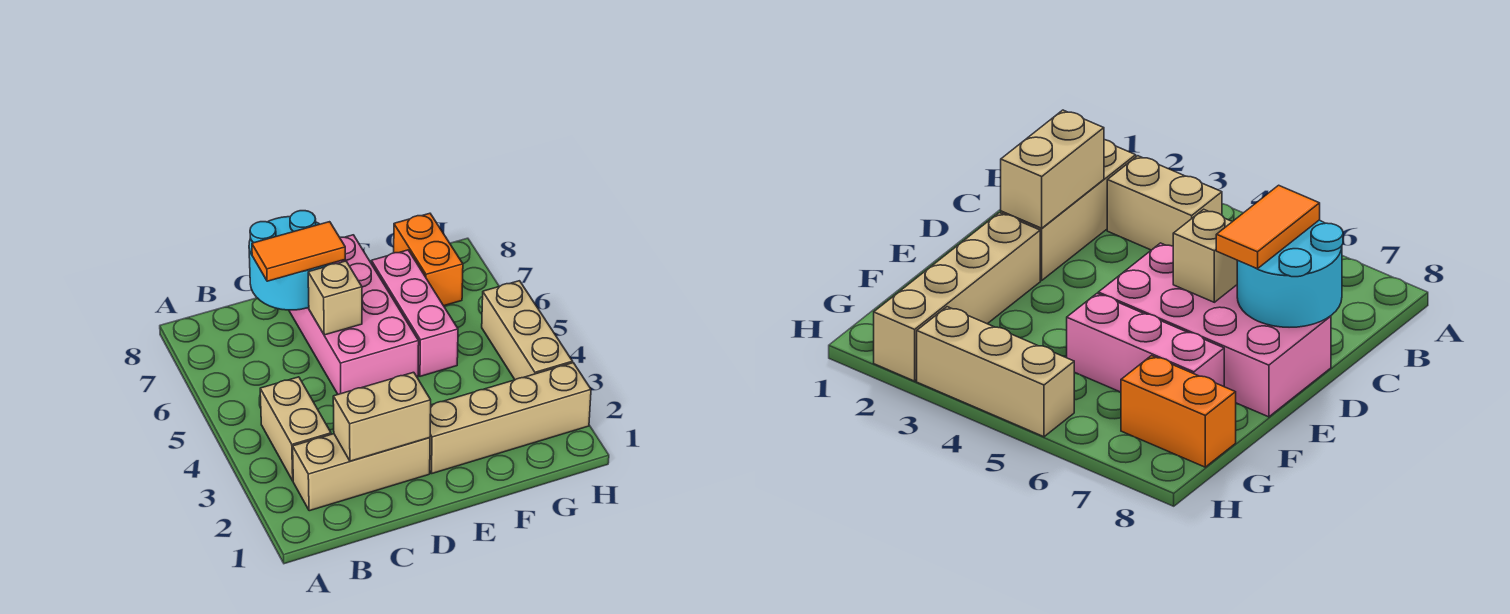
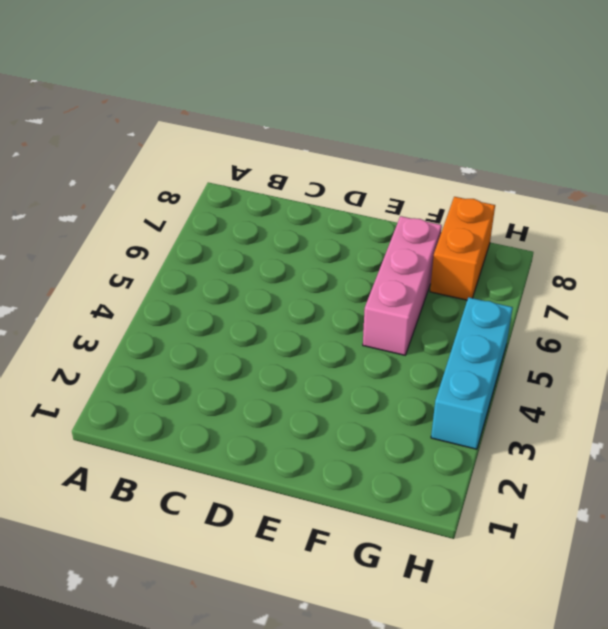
cyan brick H3:H5 level 1 -> tan brick H3:H5 level 1
none -> tan brick B2:D2 level 1
none -> tan brick B3:B4 level 1

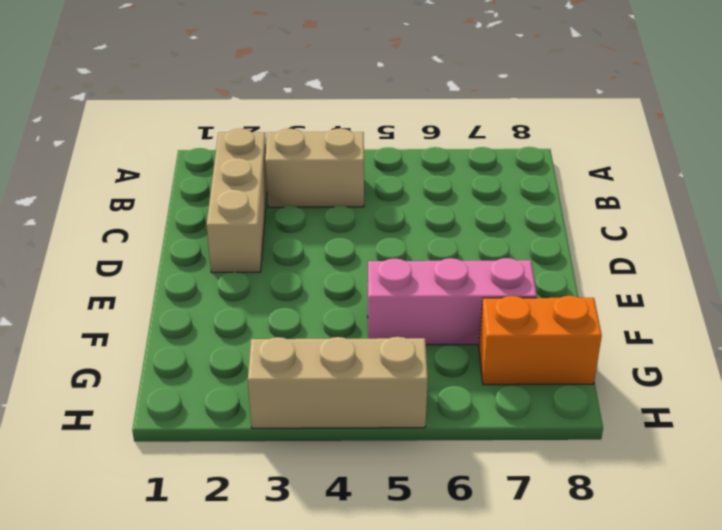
none -> pink brick D5:E8 level 1
none -> tan brick E2:H2 level 1

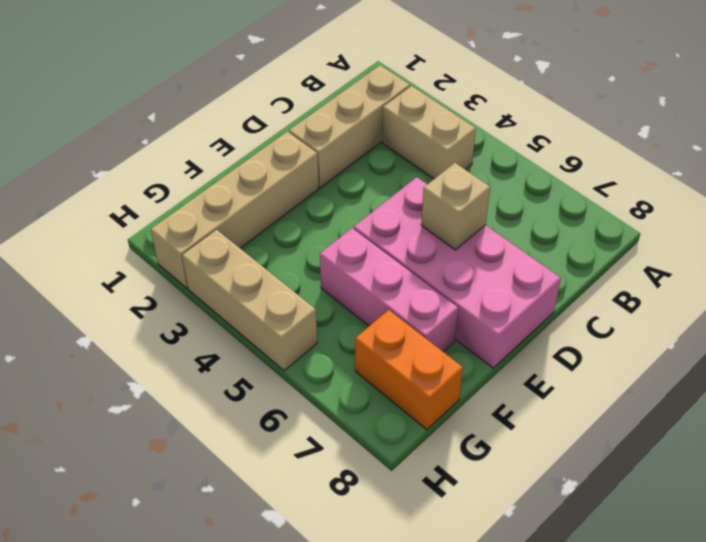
none -> tan brick C2:D2 level 2
none -> cyan round brick C7:D8 level 2

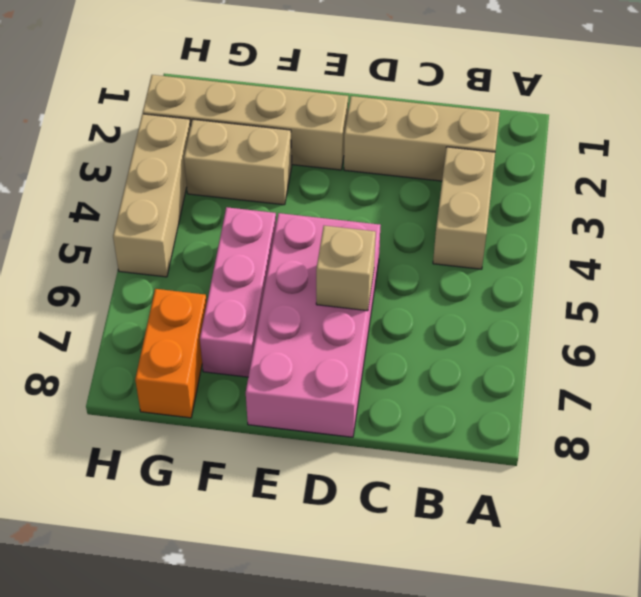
tan brick F3:G3 level 1 -> tan brick C2:D2 level 2
none -> cyan round brick C7:D8 level 2
none -> orange tile C7:D7 level 3

